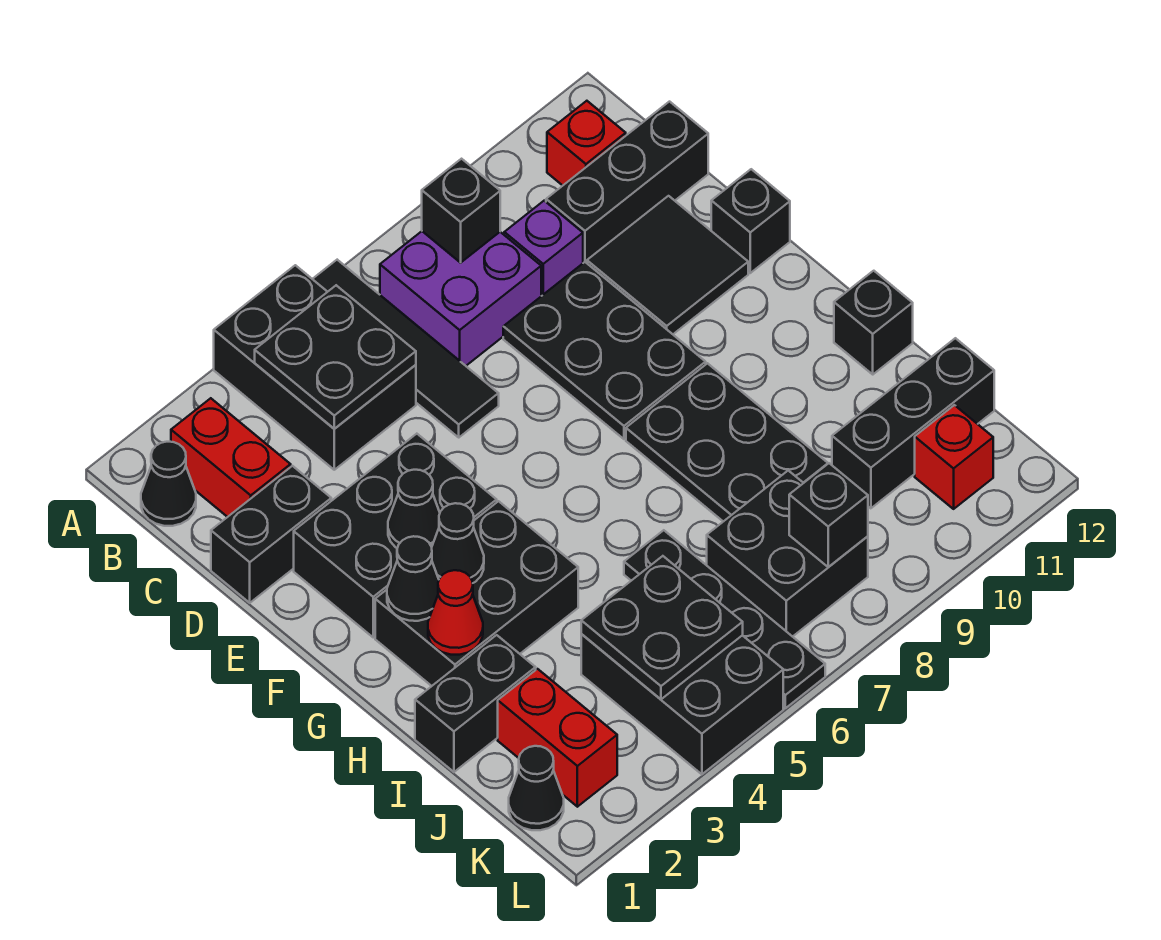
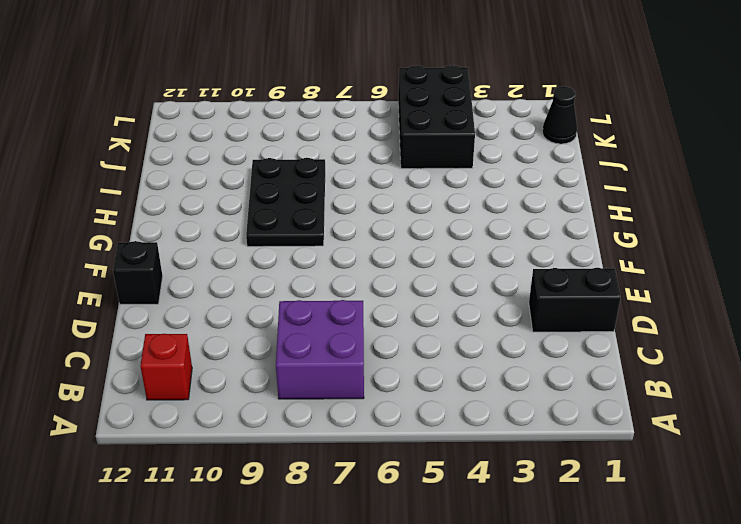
none -> black brick A4:C5 level 1
none -> black tile A6:D6 level 1
none -> black cone B1 level 1
none -> red brick B2:C2 level 1

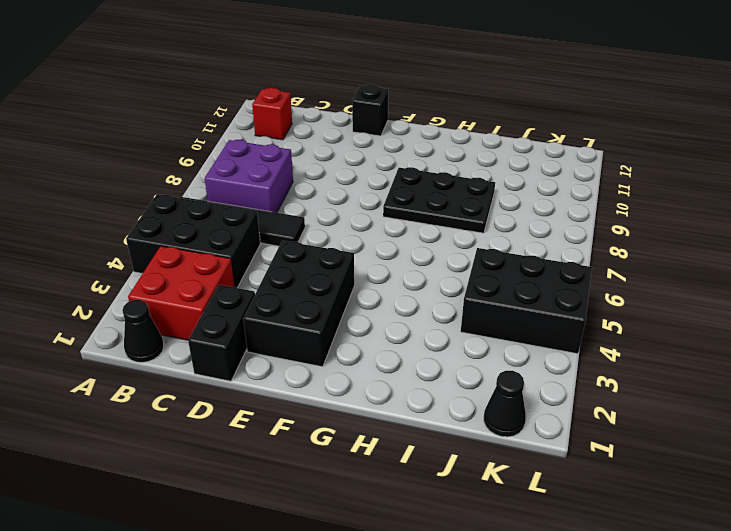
red brick B2:C3 level 1 -> red brick B2:C2 level 1
none -> purple brick C9 level 1
none -> black brick C10:C12 level 1
none -> black plate D8:F9 level 1
none -> black tile D10:E11 level 1

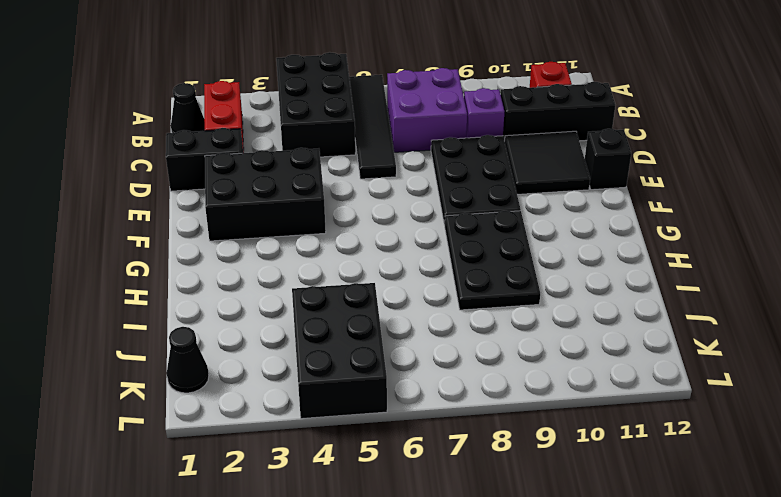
none -> black brick G2:H4 level 1
none -> black brick H12 level 1
none -> black brick I1:I2 level 1
none -> black plate I6:L6 level 1

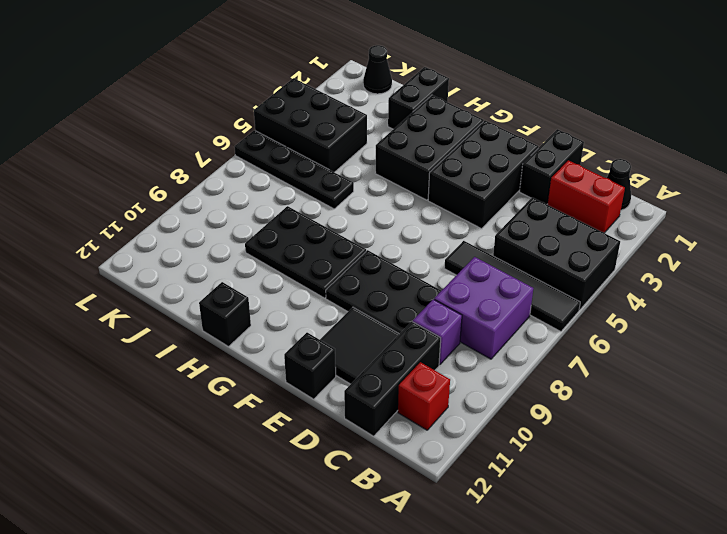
none -> red brick J2:K2 level 1
none -> black brick J7:K8 level 1
none -> black brick J10:J12 level 1
none -> red brick K11 level 1

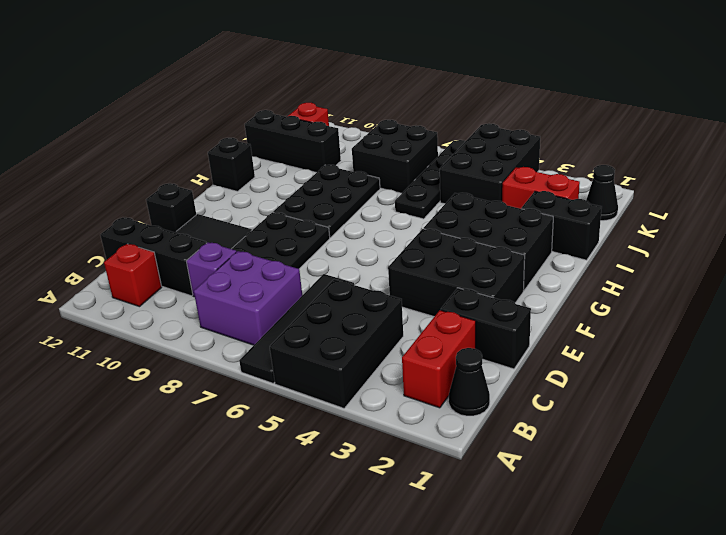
red brick J2:J3 level 1 -> red brick J2:K2 level 1
none -> black plate B4:C5 level 2
none -> black brick B8 level 2
none -> black cone F3 level 2
none -> black cone G2 level 2

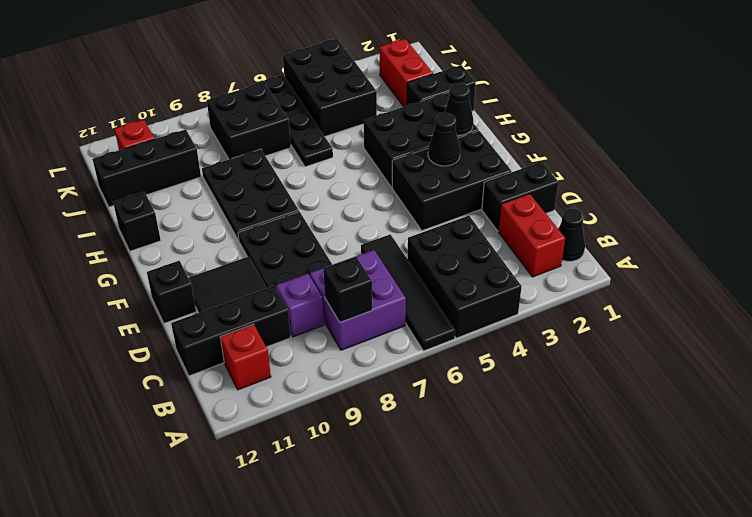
none -> black cone K1 level 1
none -> black plate B4:C5 level 2
none -> black cone G3 level 2
none -> red cone H2 level 2

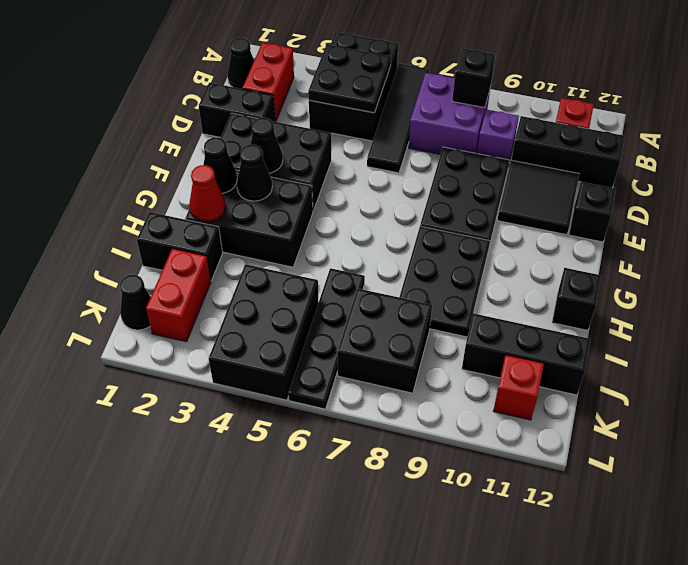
none -> black plate J4:K5 level 2
none -> black brick K8 level 2

